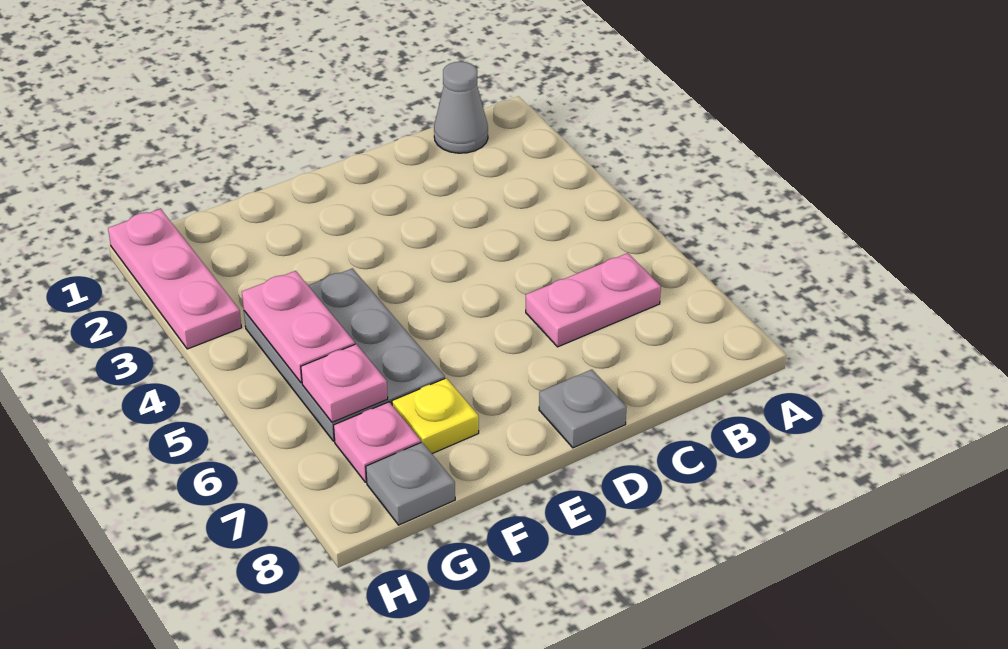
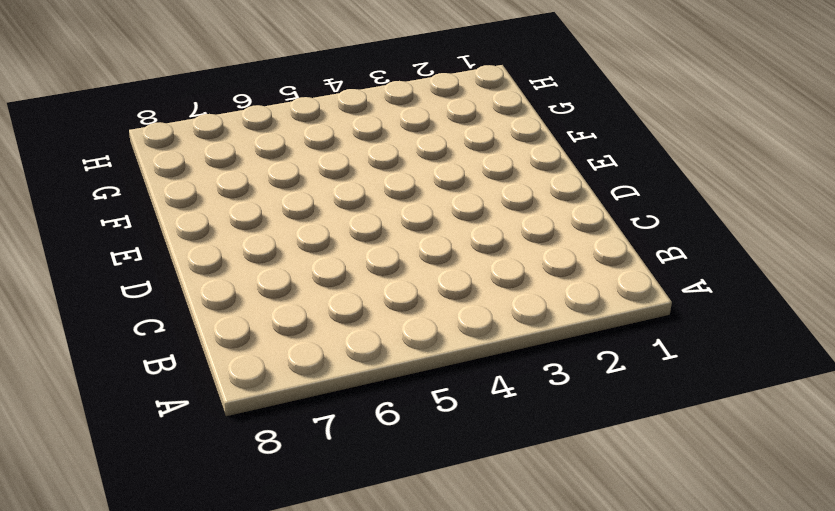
none -> grey cone B1 level 1
none -> pink plate B6:C6 level 1

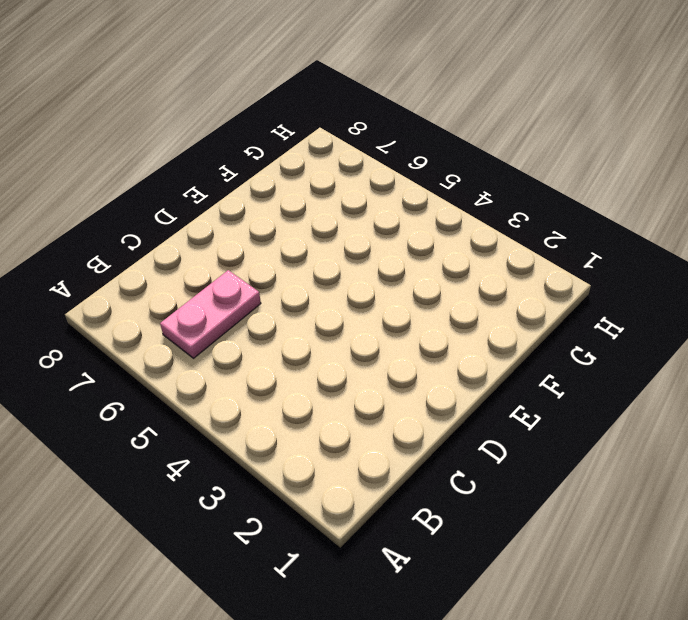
none -> grey cone B1 level 1
none -> grey plate D8 level 1

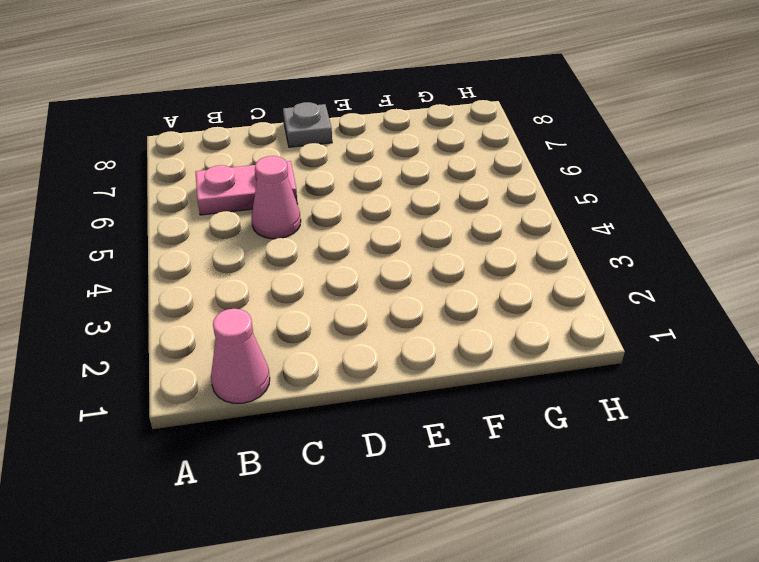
pink cone B1 level 1 -> grey cone B1 level 1
pink cone C5 level 1 -> none
none -> grey plate F4:G6 level 1
none -> yellow plate F7 level 1

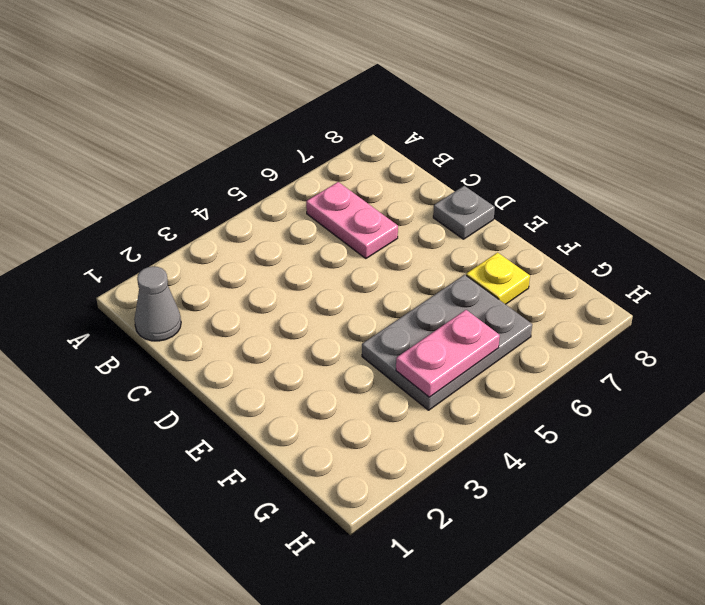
none -> pink plate G7 level 1
none -> grey plate G8 level 1

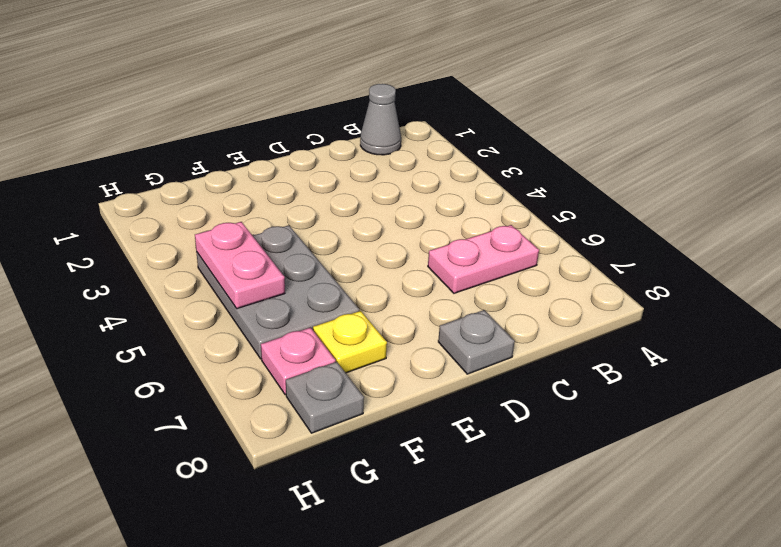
none -> pink plate H1:H3 level 1
none -> pink plate G6 level 2

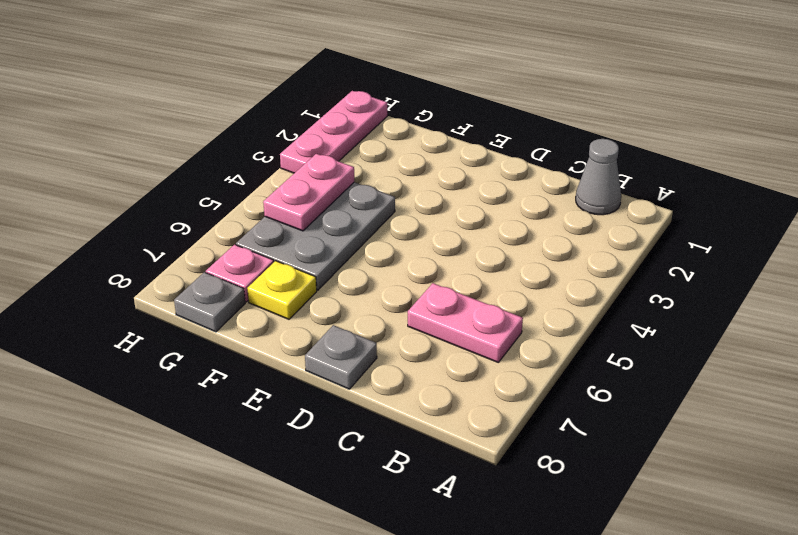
none -> pink plate G6 level 2

